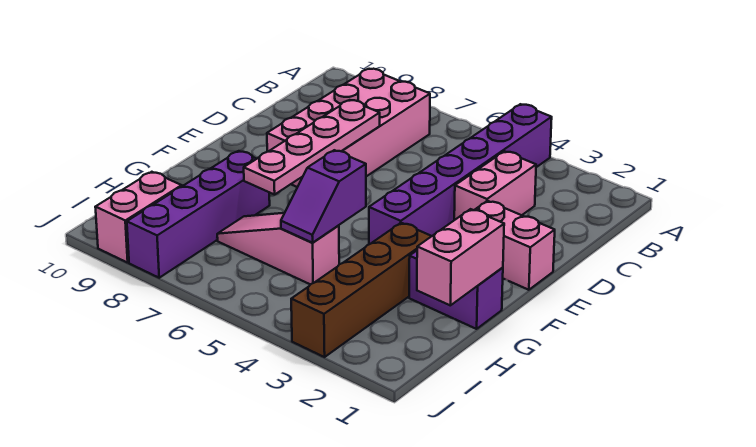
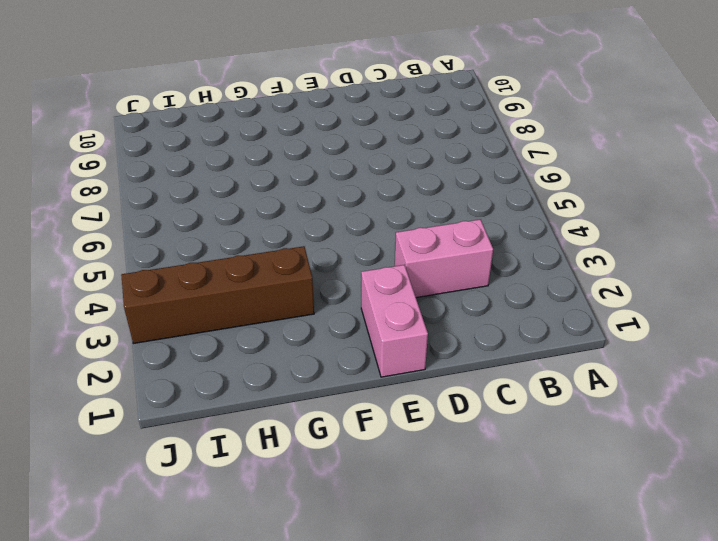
none -> purple brick A4:F4 level 1
none -> pink brick B7:E8 level 1
none -> purple brick G1:G2 level 1

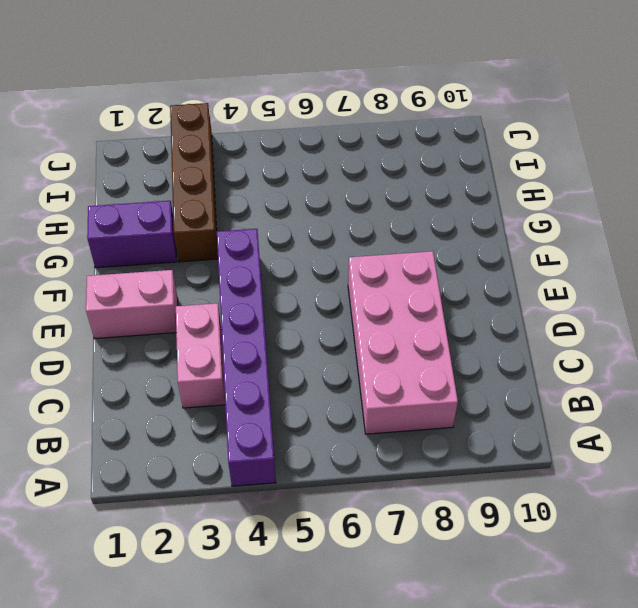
none -> purple brick G8:J8 level 1
none -> pink slope H5:H7 level 1 top 5
none -> pink brick I9:J9 level 1

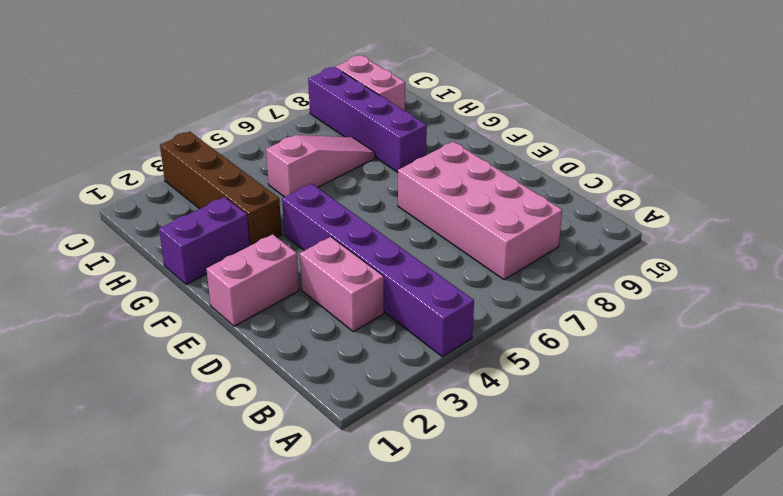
none -> pink plate D7:G7 level 2
none -> pink brick G1:H1 level 2
none -> purple slope G5:H5 level 2 top G

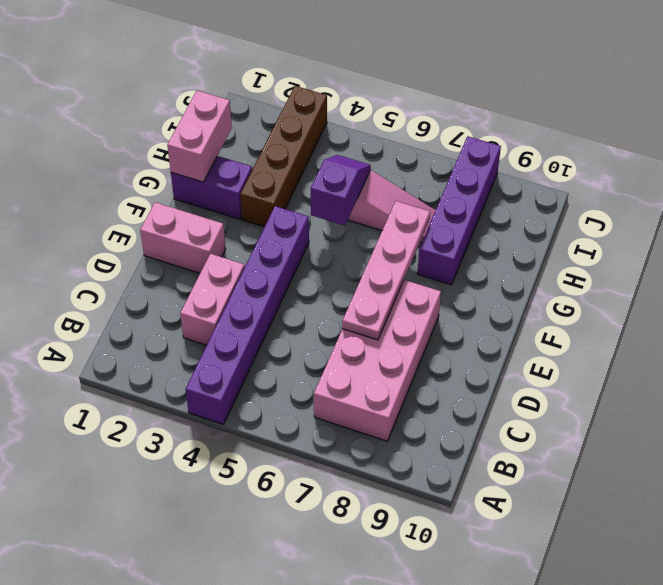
none -> pink brick I9:J9 level 1

